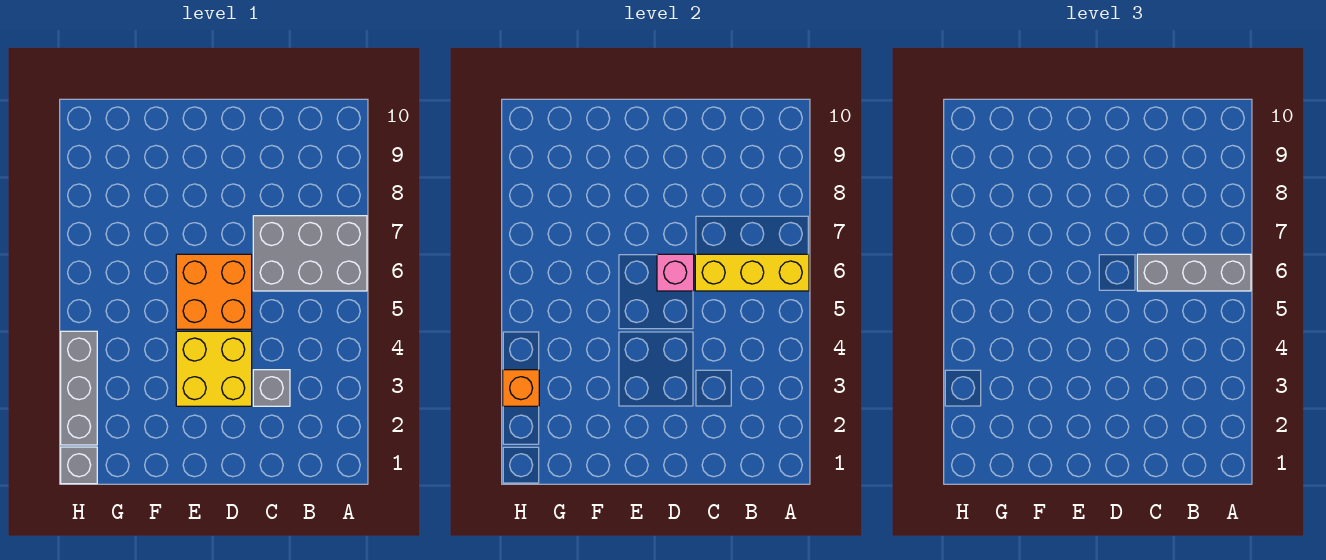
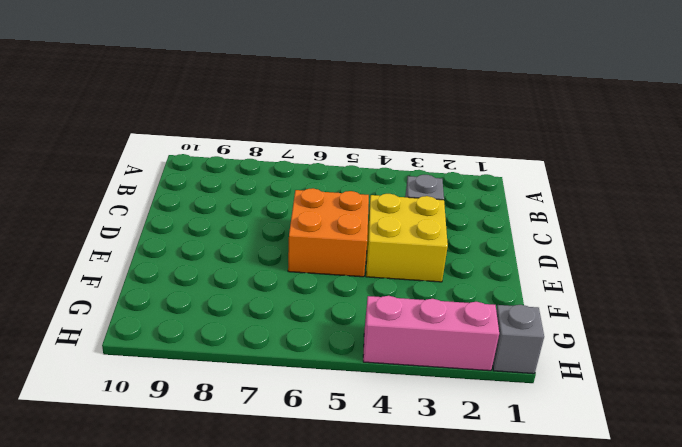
pink brick H2:H4 level 1 -> grey brick H2:H4 level 1
none -> grey brick A6:C7 level 1
none -> yellow brick A6:C6 level 2

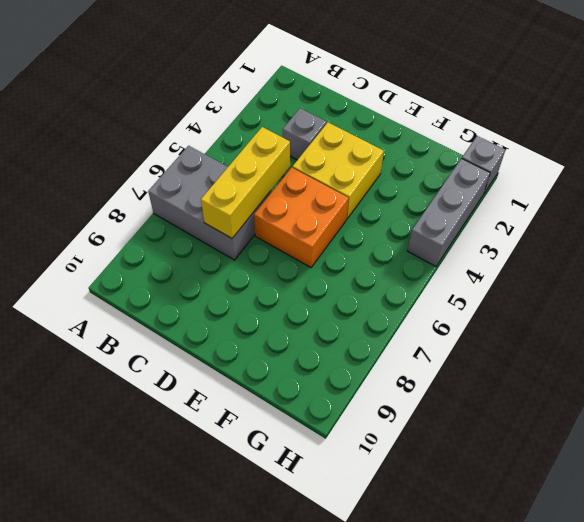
yellow brick C5:C7 level 2 -> yellow brick A6:C6 level 2
none -> pink brick D6 level 2
none -> orange brick H3 level 2

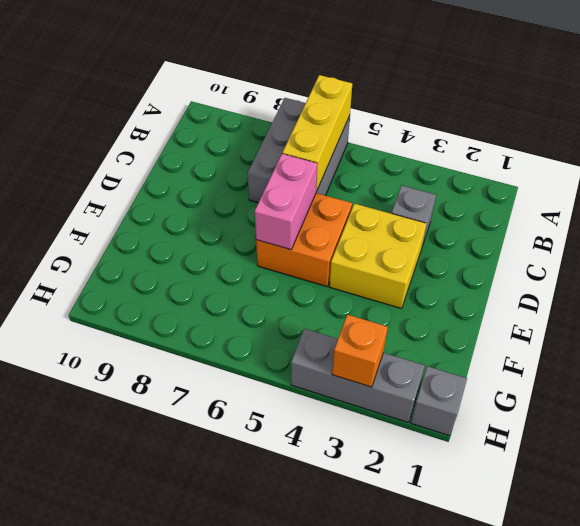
pink brick D6:E6 level 2 -> pink brick D6 level 2
none -> grey brick A6:C6 level 3

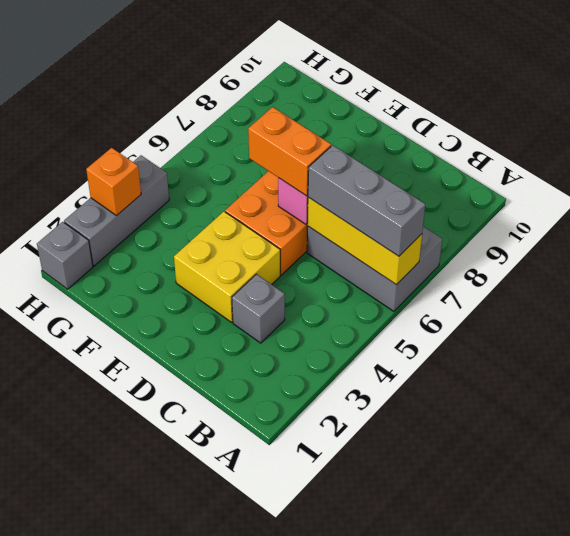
orange brick D6:E6 level 3 -> none

